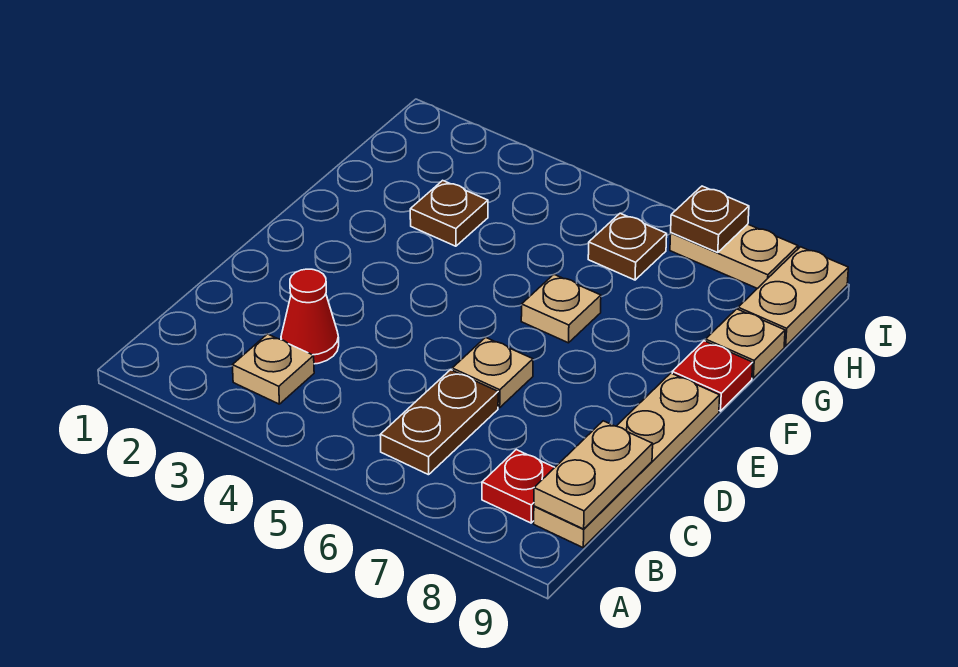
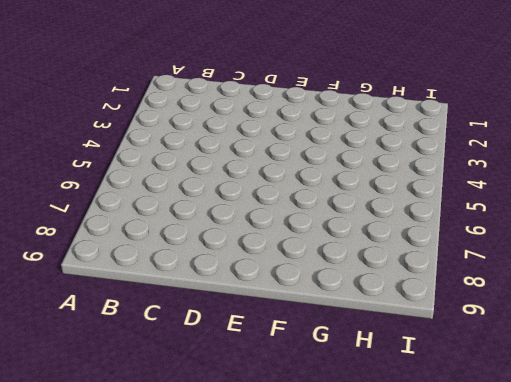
none -> tan plate B3 level 1
none -> brown plate B6:C6 level 1
none -> red plate B8 level 1

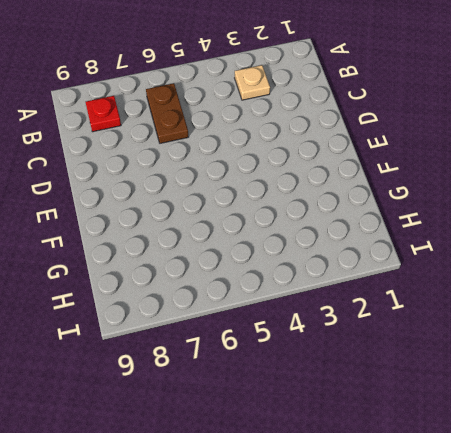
none -> tan plate B9:E9 level 1
none -> red cone C3 level 1
none -> tan plate D6 level 1

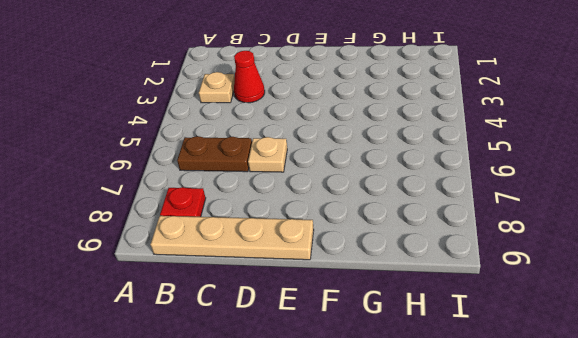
none -> tan plate F6 level 1
none -> red plate F9 level 1
none -> brown plate G3 level 1

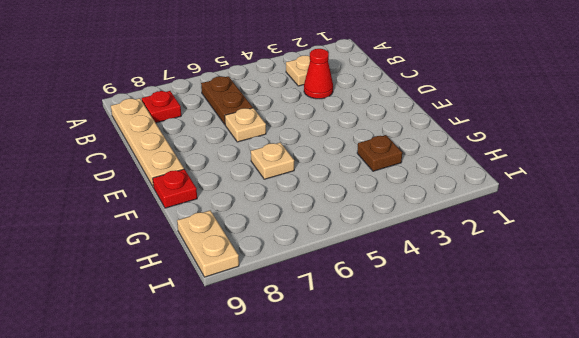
none -> tan plate G9 level 1
none -> brown plate H6 level 1
none -> tan plate I7:I8 level 1

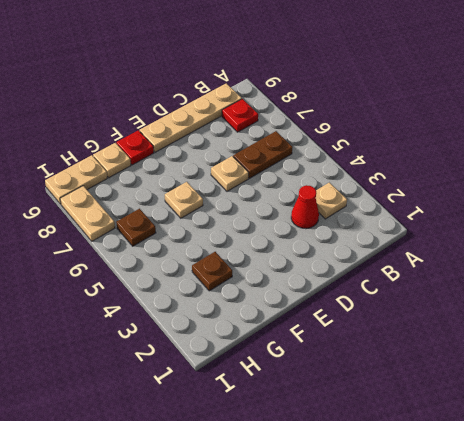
none -> tan plate B9:C9 level 2
none -> brown plate I7 level 2

